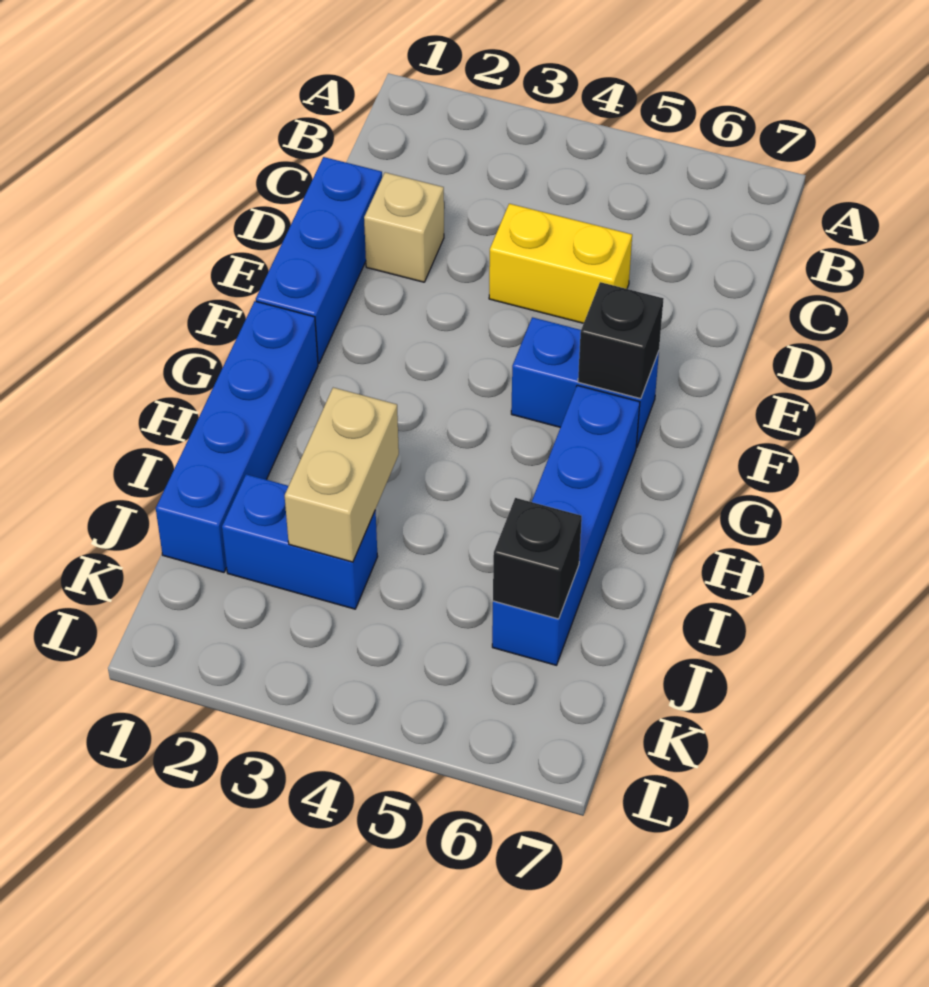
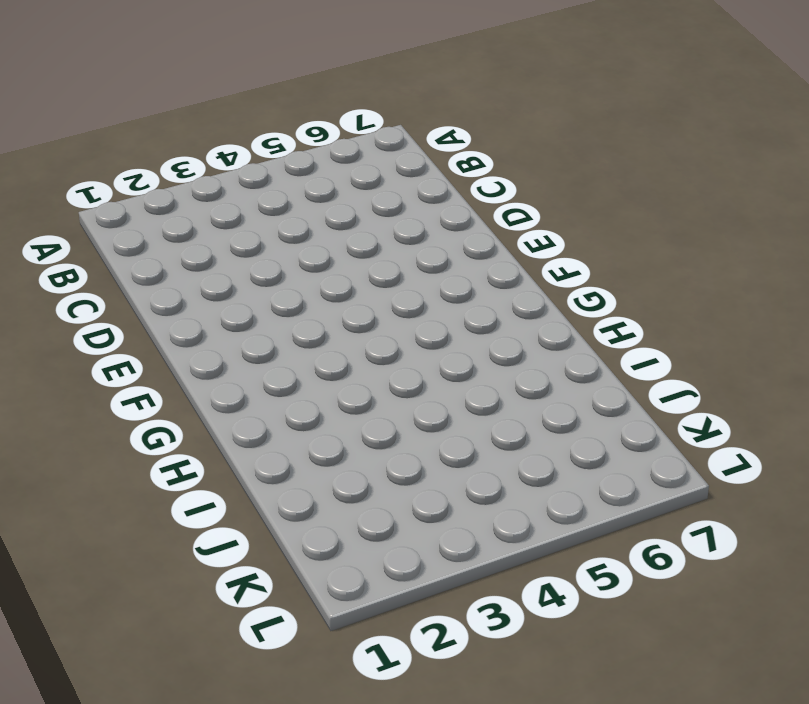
none -> blue brick D1:F1 level 1
none -> tan brick D2 level 1

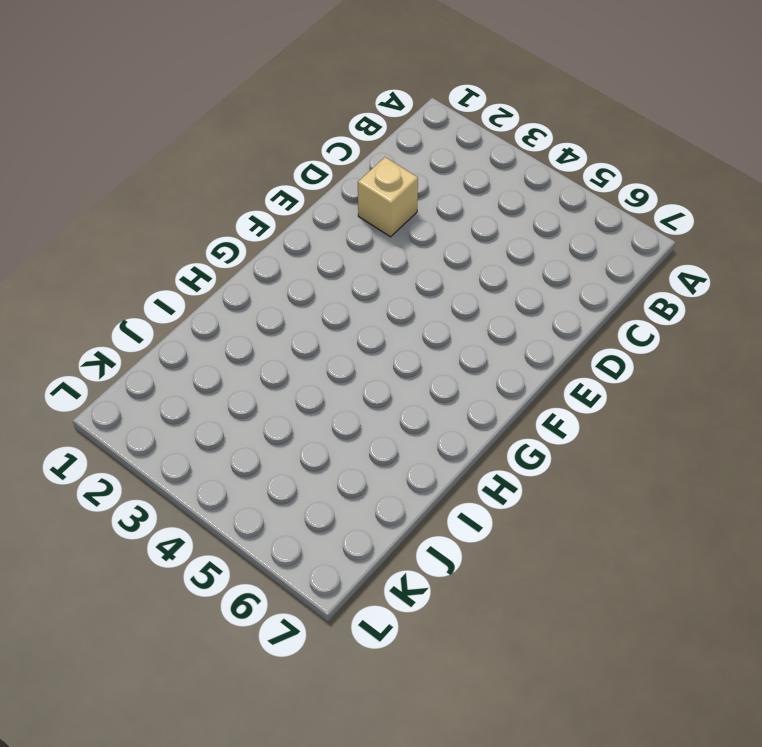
none -> blue brick D1:F1 level 1
none -> yellow brick D4:D5 level 1

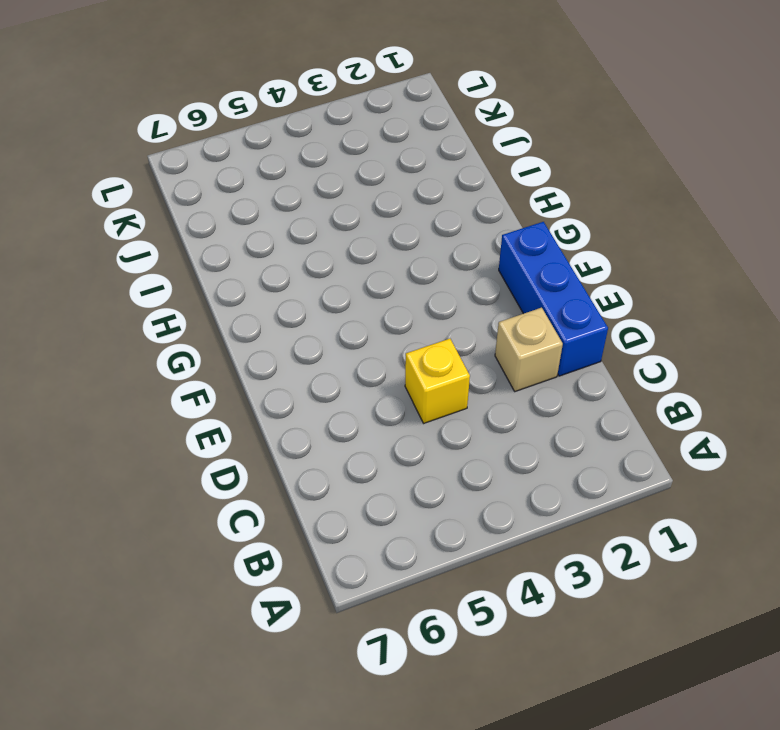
yellow brick D4 level 1 -> yellow brick D4:D5 level 1
none -> blue brick F5:F6 level 1
none -> blue brick G1:J1 level 1

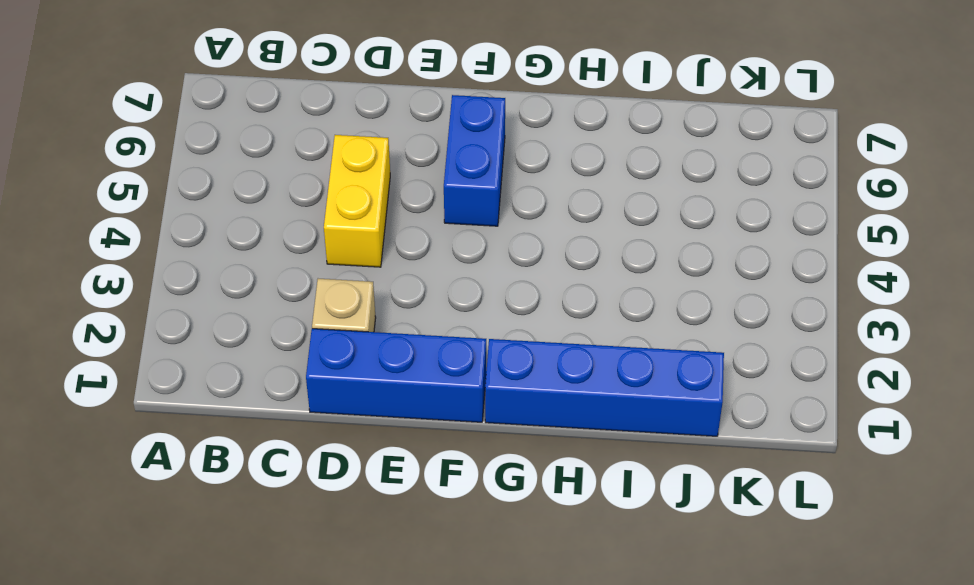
none -> blue brick G6:J6 level 1
none -> blue brick J2:J3 level 1

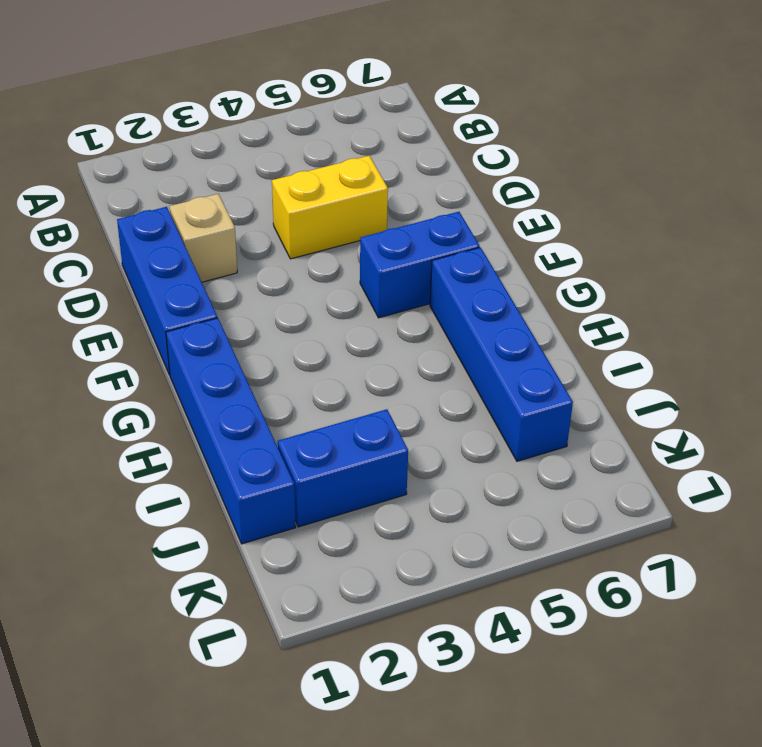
none -> black brick F6 level 2
none -> tan brick I3:J3 level 2

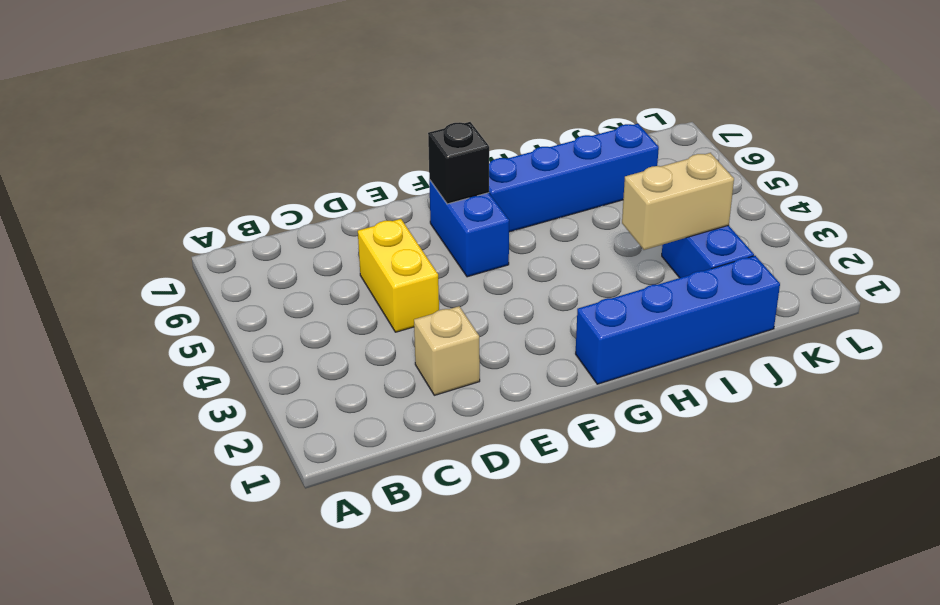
none -> blue brick D1:F1 level 1
none -> black brick J6 level 2

